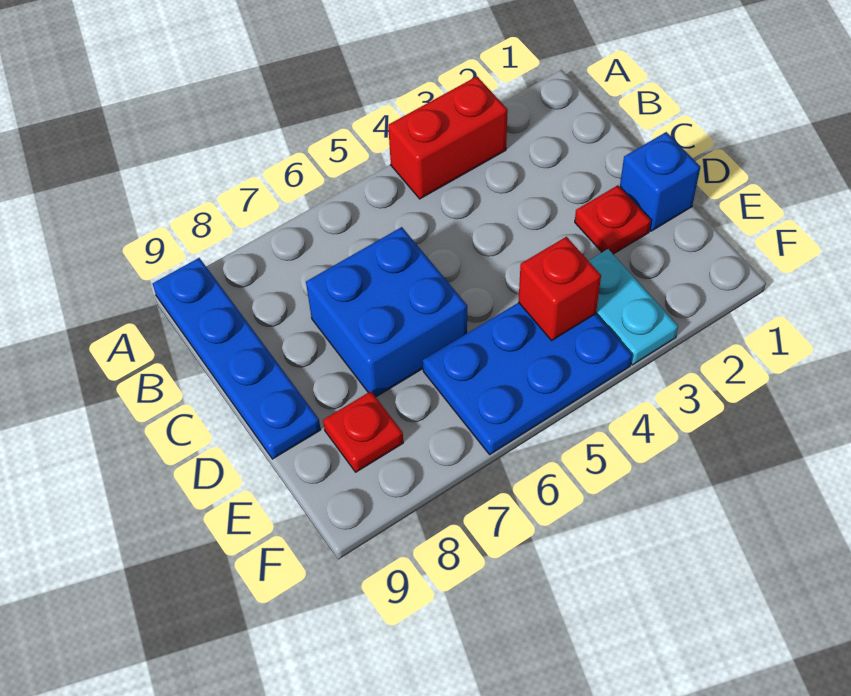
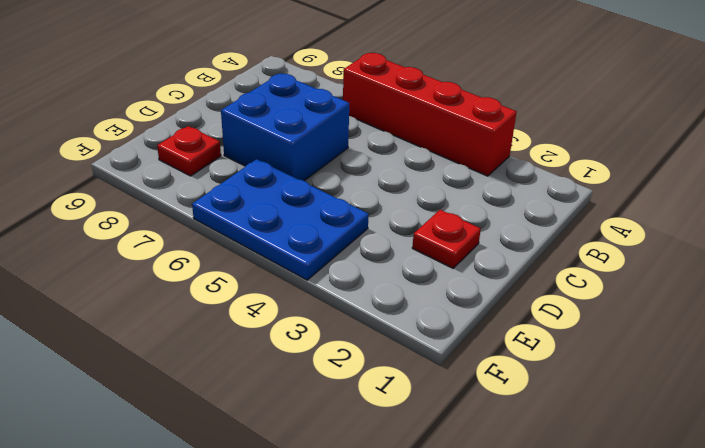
red brick A3:A6 level 1 -> red brick A3:A4 level 1
none -> blue plate A9:D9 level 1
none -> blue brick D1 level 1

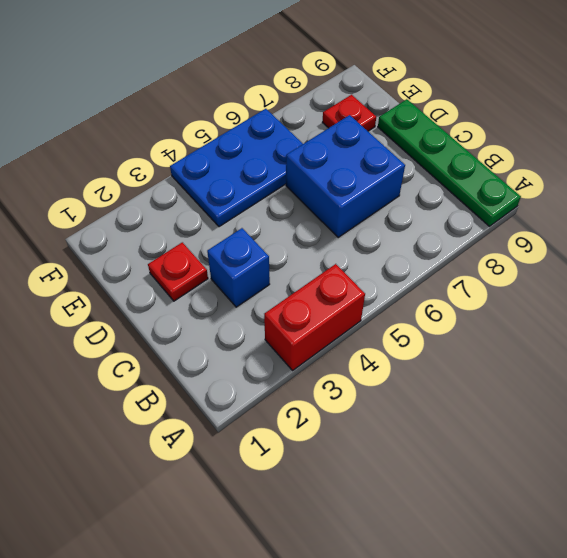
green plate A9:D9 level 1 -> blue plate A9:D9 level 1
blue brick C3 level 1 -> blue brick D1 level 1
none -> cyan plate E3:F3 level 1
none -> red brick E4 level 2

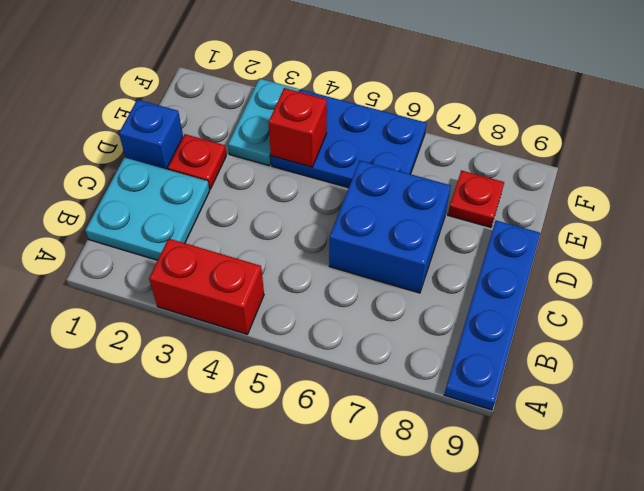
cyan plate B1:C2 level 1 -> none

